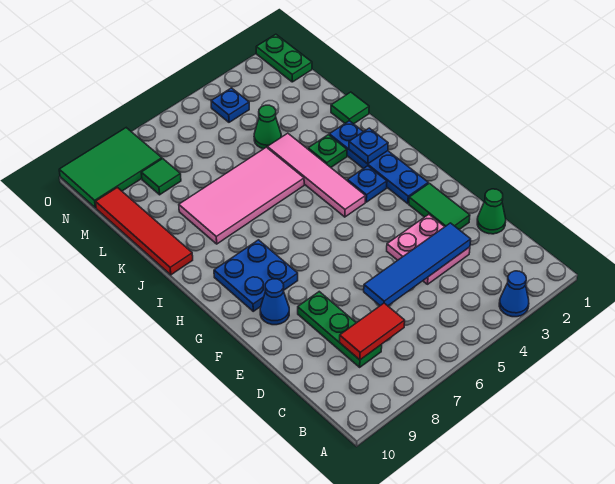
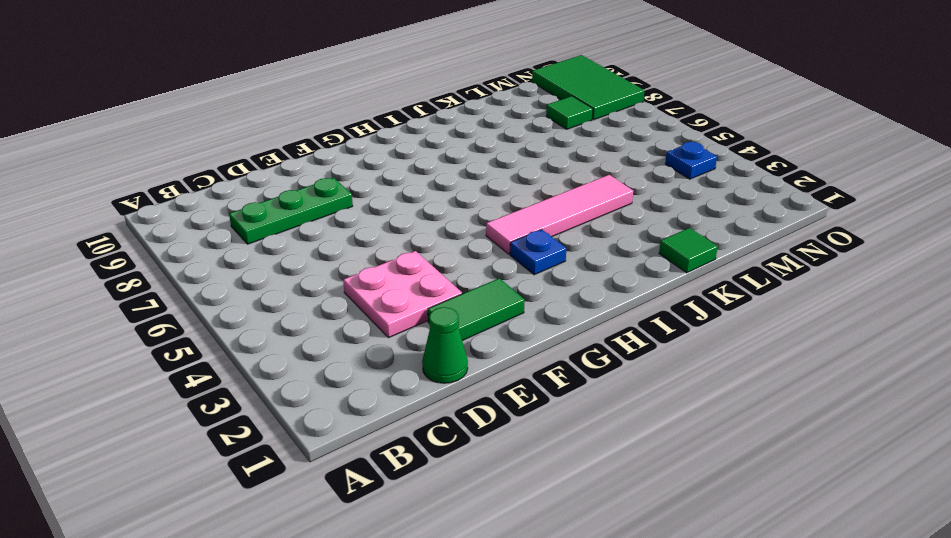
none -> blue cone A3 level 1
none -> blue cone F9 level 1
none -> blue plate G2:J2 level 1

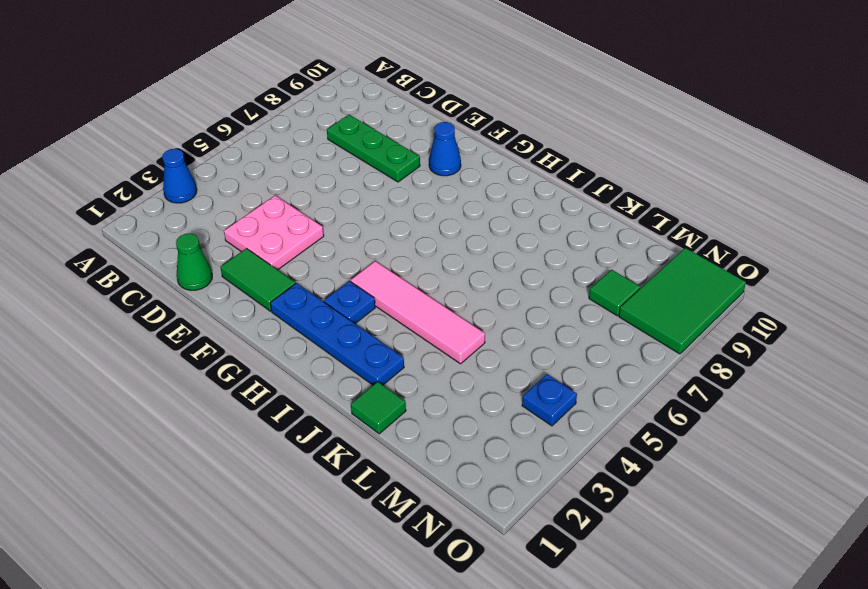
none -> blue plate G8:H9 level 1
none -> green plate J3 level 1
none -> pink tile J5:K8 level 1

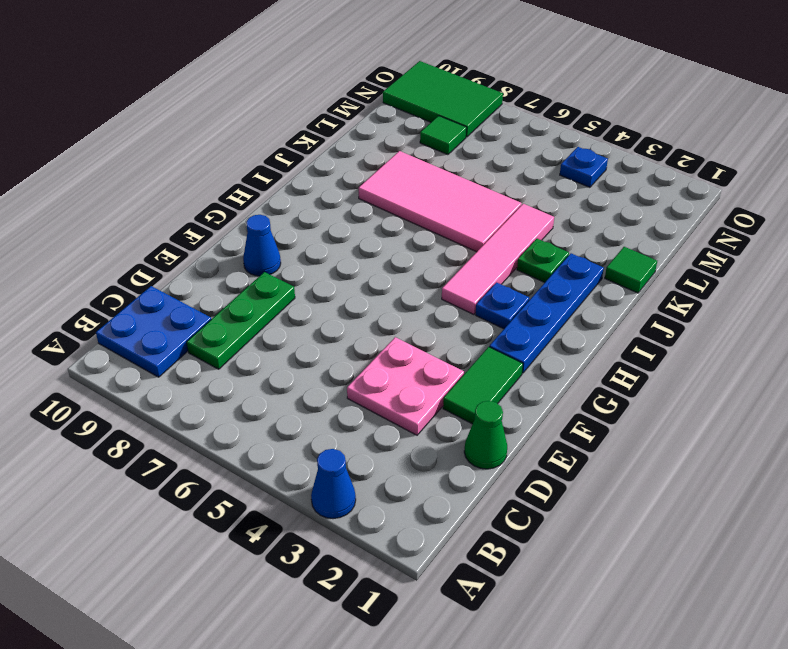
blue plate B9:C10 level 1 -> blue plate G8:H9 level 1
none -> red tile J10:M10 level 1
none -> green cone L4 level 1
none -> green plate N1:O1 level 1

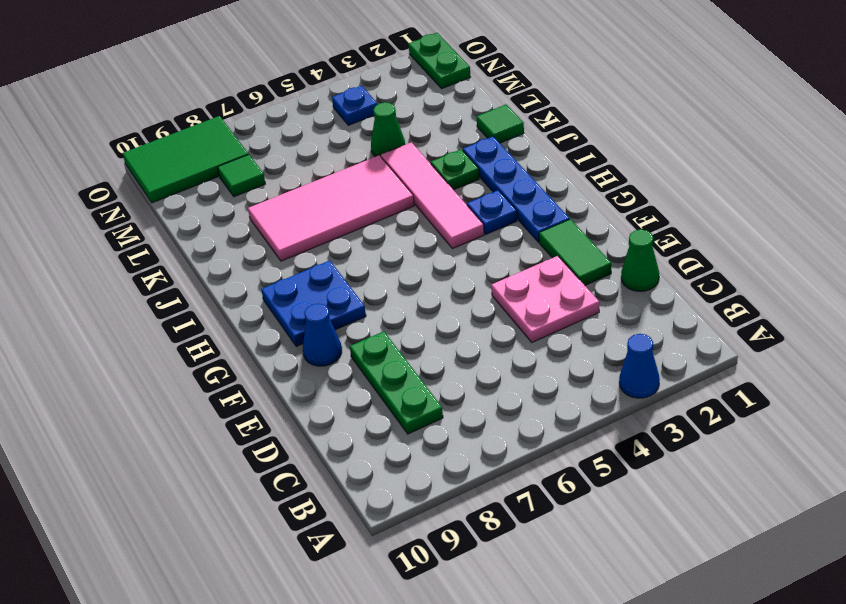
none -> red tile J10:M10 level 1
none -> red tile C7:C8 level 2
none -> blue tile D3:D6 level 2

